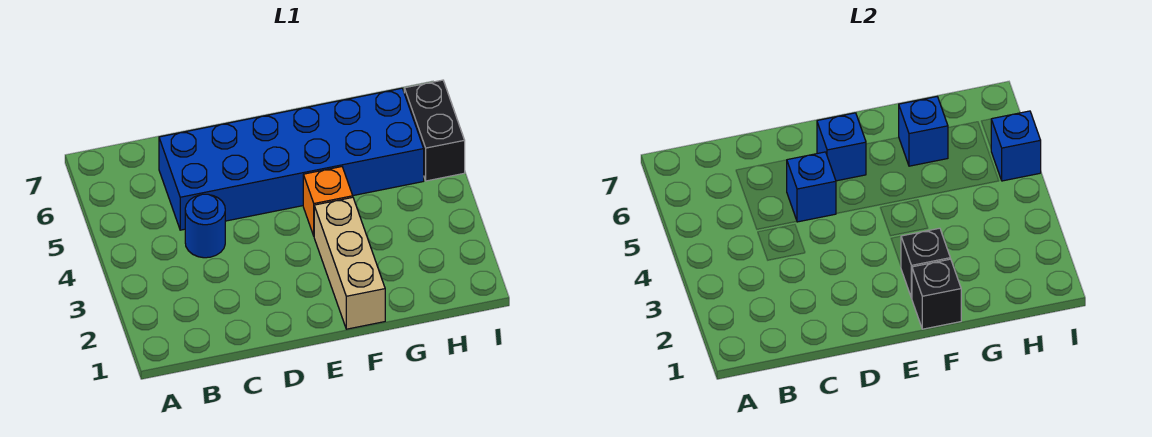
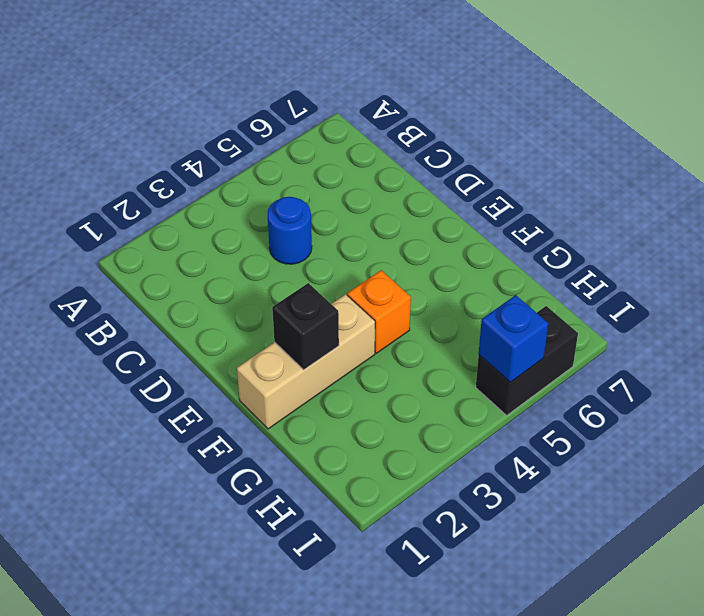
none -> blue brick C5:H6 level 1
none -> blue brick D5 level 2

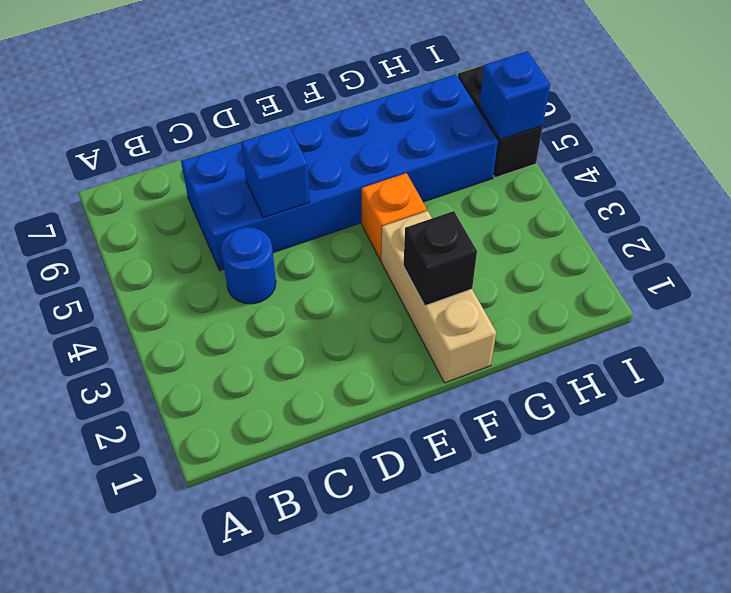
none -> blue brick E6 level 2
none -> black brick F1 level 2

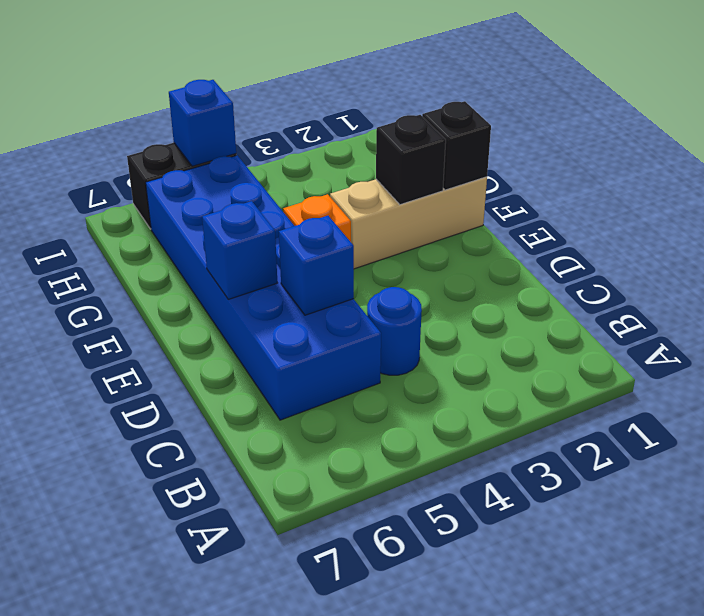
none -> blue brick G6 level 2

